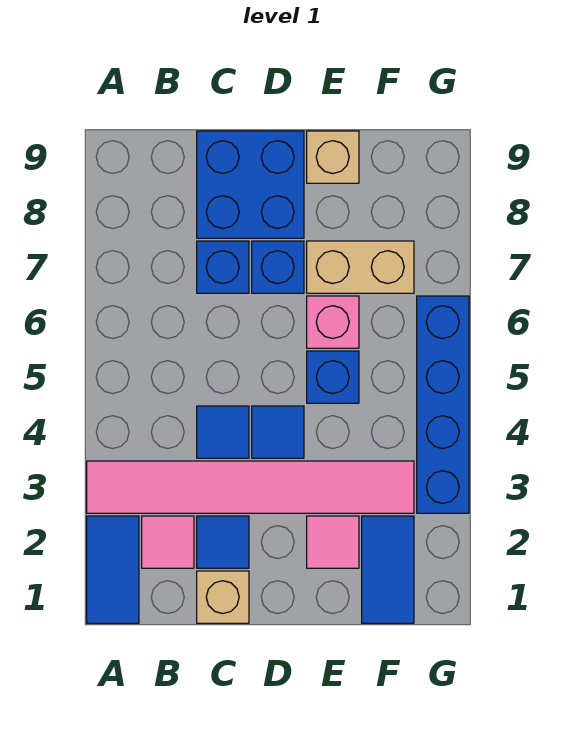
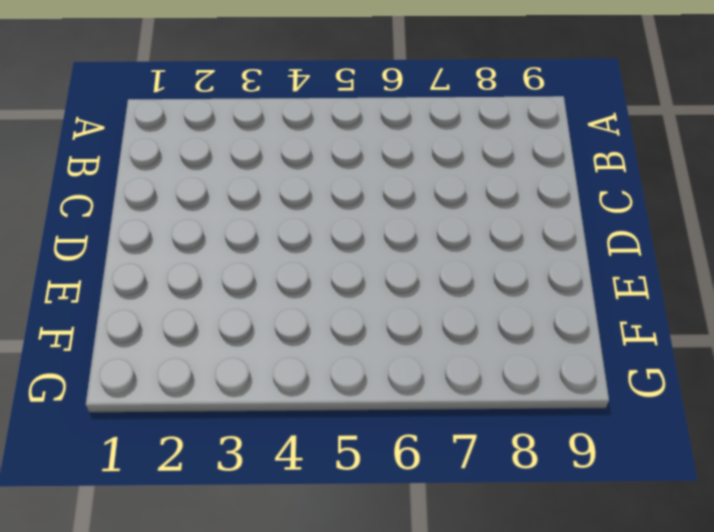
none -> blue tile A1:A2 level 1
none -> pink tile A3:F3 level 1
none -> pink tile B2 level 1

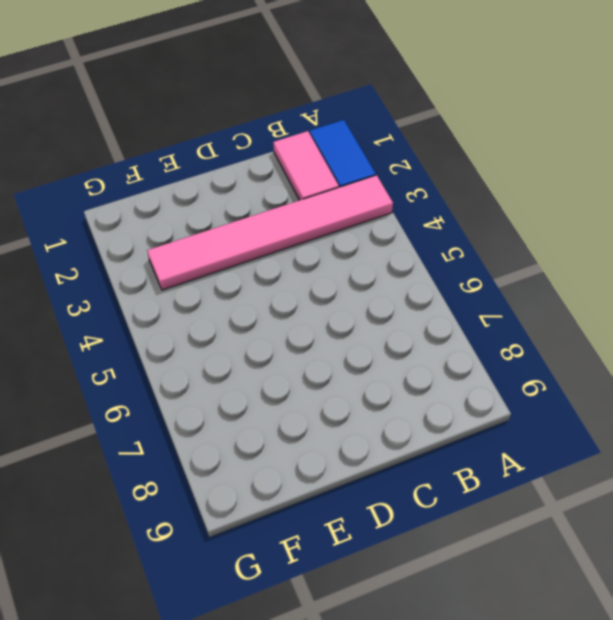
pink tile B1:B2 level 1 -> pink tile B2 level 1
none -> tan brick C1 level 1
none -> blue tile C2 level 1
none -> blue tile C4 level 1

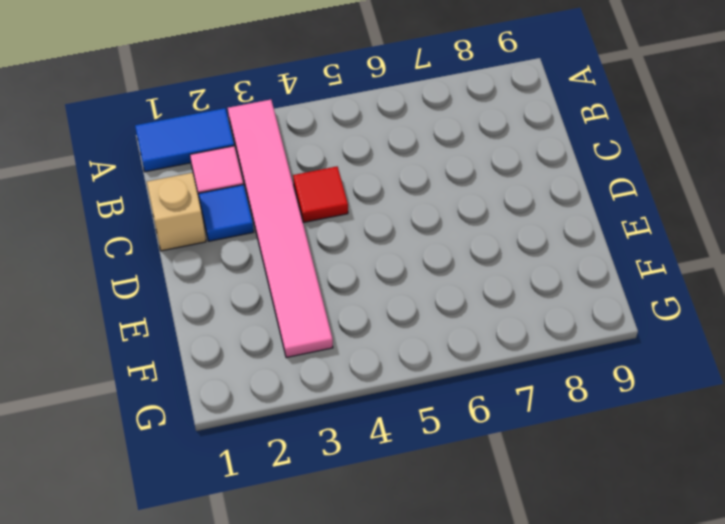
red tile C4 level 1 -> blue tile C4 level 1
none -> blue brick C7 level 1
none -> blue brick C8:D9 level 1
none -> blue tile D4 level 1

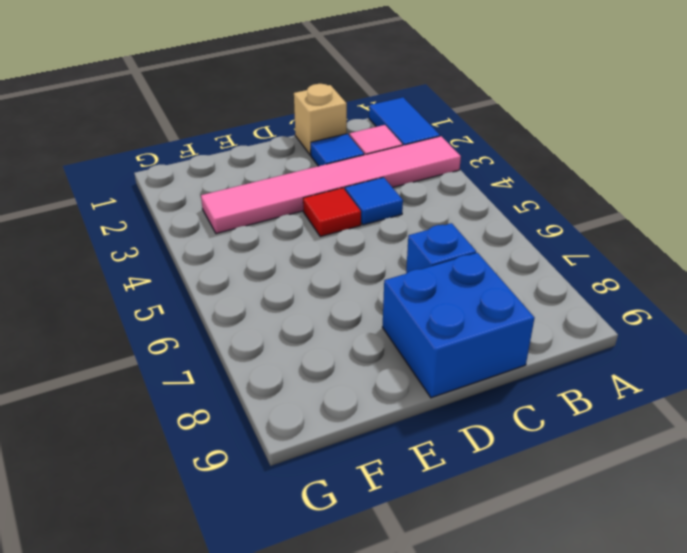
red tile D4 level 1 -> blue tile D4 level 1
none -> blue brick D7 level 1
none -> pink tile E2 level 1
none -> blue brick E5 level 1

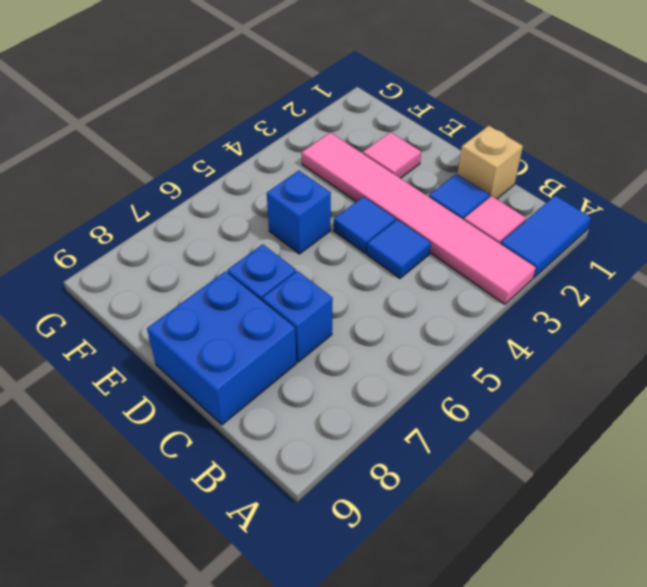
none -> pink brick E6 level 1
none -> tan brick E7:F7 level 1
none -> tan brick E9 level 1

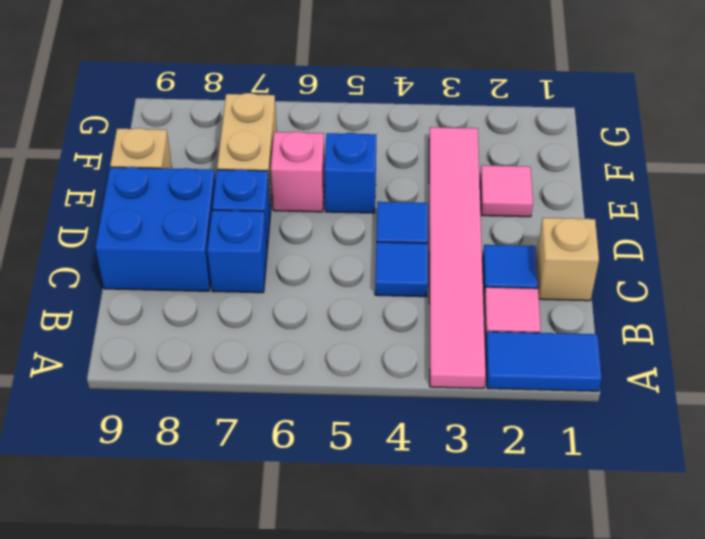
none -> blue tile F1:F2 level 1
none -> blue brick G3:G6 level 1

